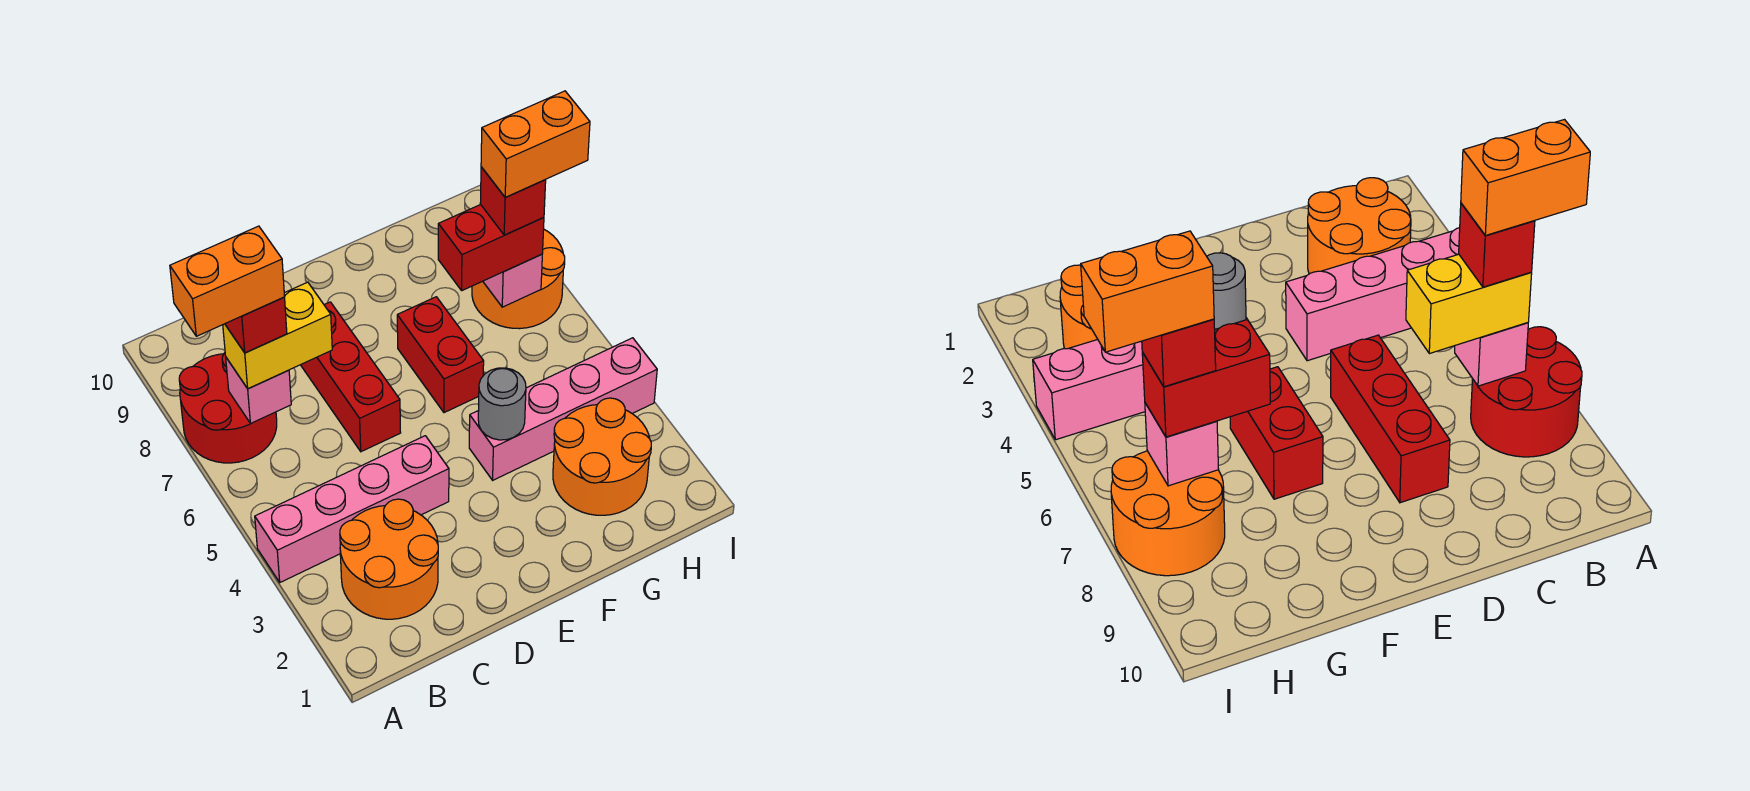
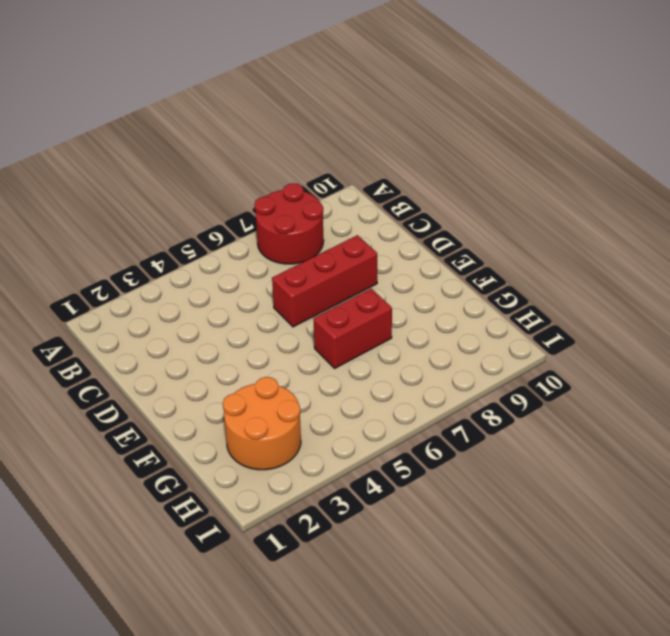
none -> pink brick A4:D4 level 1
none -> orange round brick B2:C3 level 1
none -> pink brick F4:I4 level 1

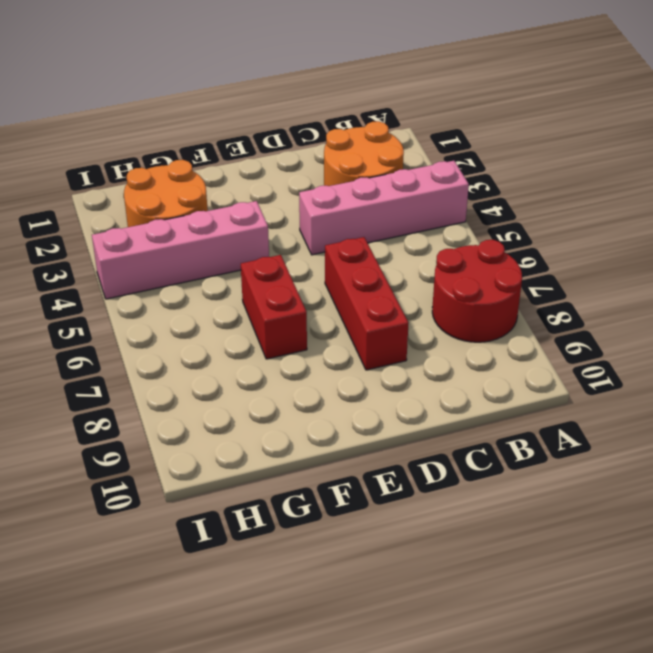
none -> orange round brick H7:I8 level 1
none -> pink brick B7 level 2
none -> grey round brick F4 level 2

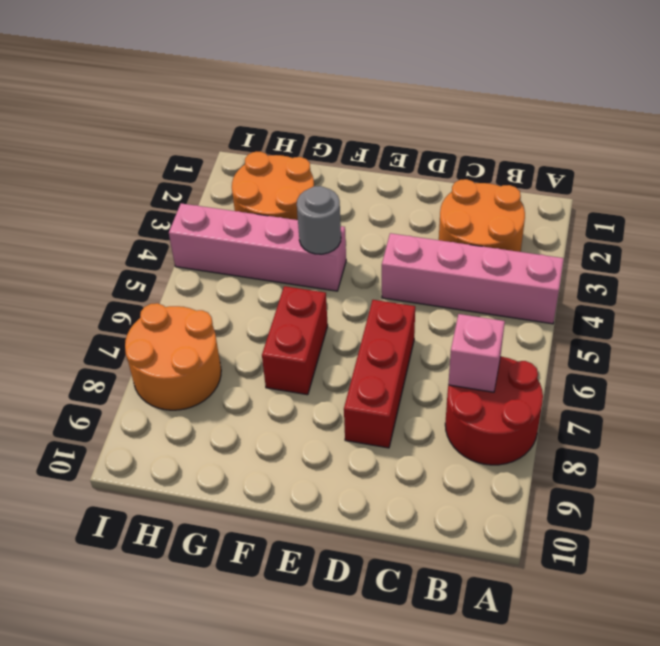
none -> pink brick H7 level 2
none -> yellow brick B7:C7 level 3
none -> red brick G7:H7 level 3

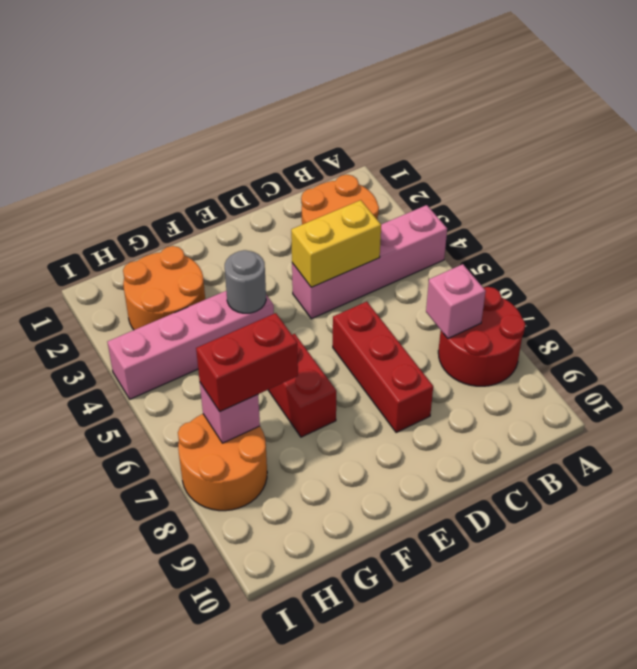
yellow brick C4:D4 level 2 -> yellow brick B7:C7 level 3
none -> red brick B7 level 4
none -> red brick H7 level 4
none -> orange brick A7:B7 level 5

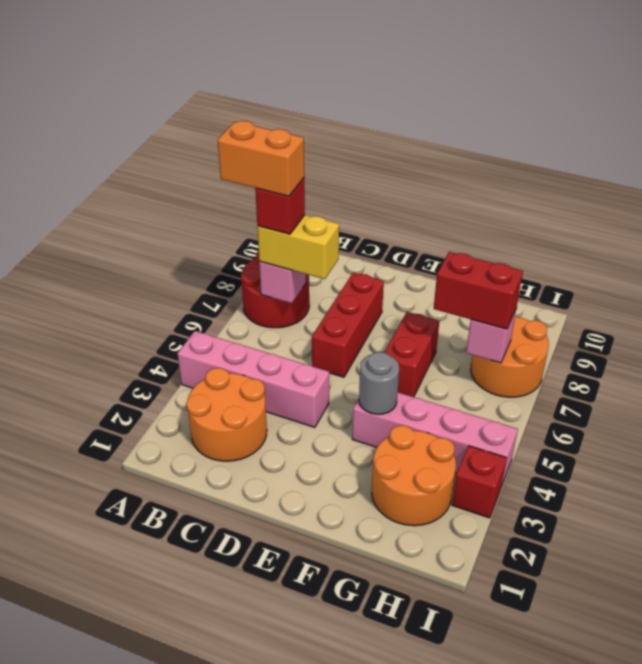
red brick I3 level 1 -> red brick H7 level 4
none -> orange brick H7:I7 level 5

